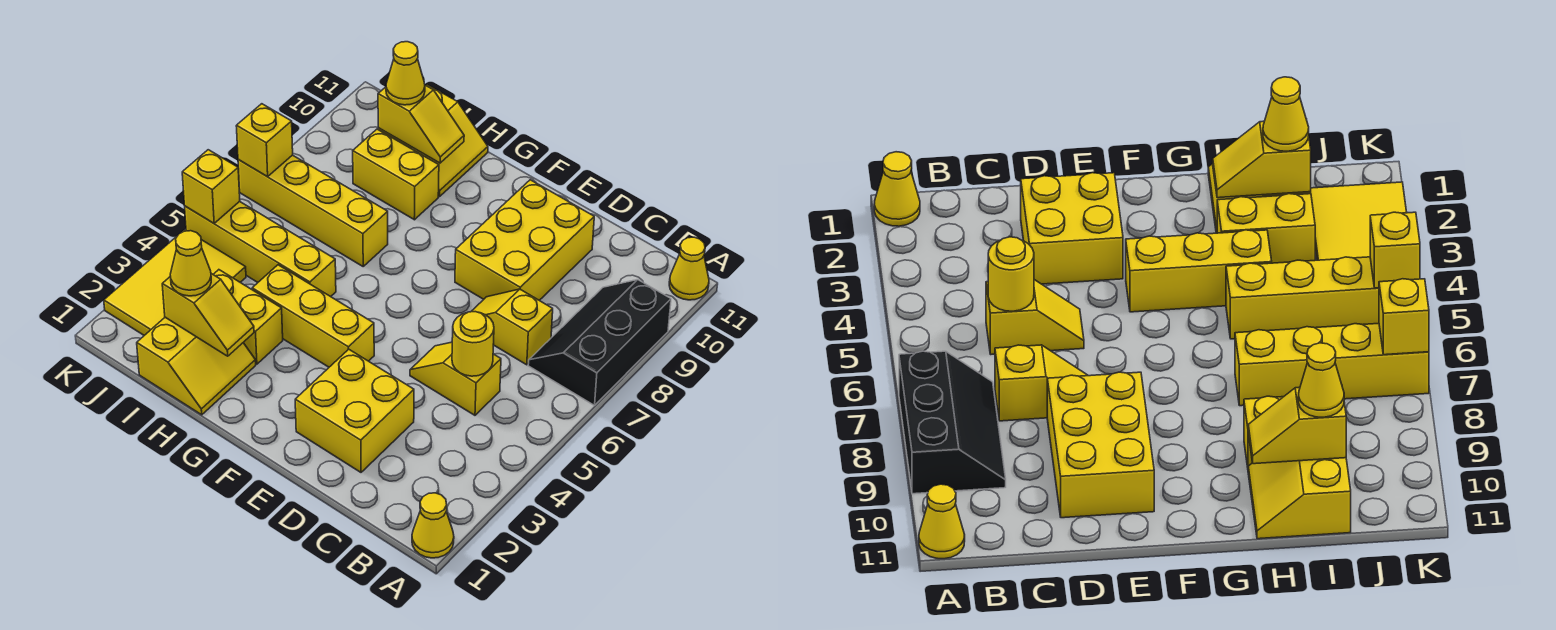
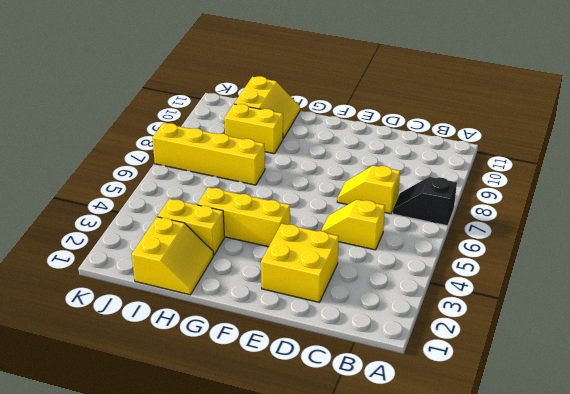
black slope A7:B7 level 1 top A -> black slope A7:B9 level 1 top A
none -> yellow cone A1 level 1
none -> yellow cone A11 level 1
none -> yellow brick D8:E10 level 1

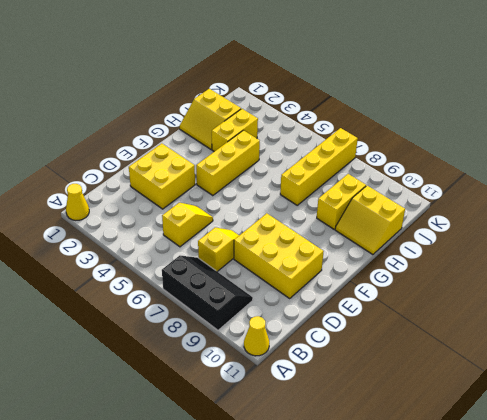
none -> yellow brick H5:K5 level 1
none -> yellow tile J2:K4 level 1
none -> yellow round brick C5 level 2

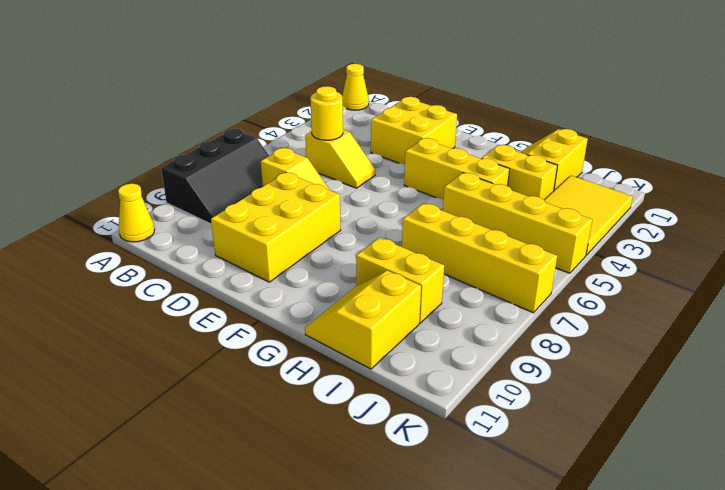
none -> yellow slope H2:I2 level 2 top I
none -> yellow slope H10:I10 level 2 top I
none -> yellow brick K5 level 2

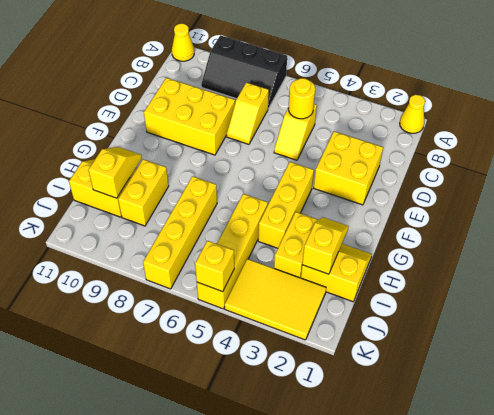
none -> yellow brick K7 level 2
none -> yellow cone I2 level 3
none -> yellow cone I10 level 3

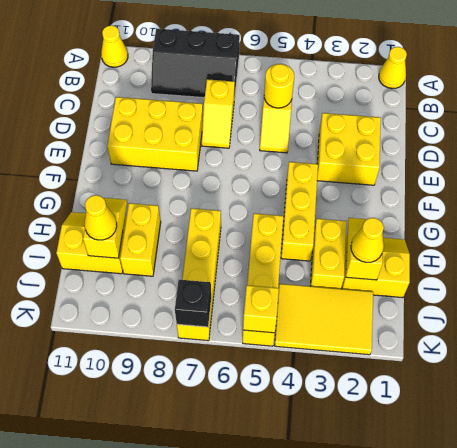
black brick K7 level 2 -> yellow brick K7 level 2

